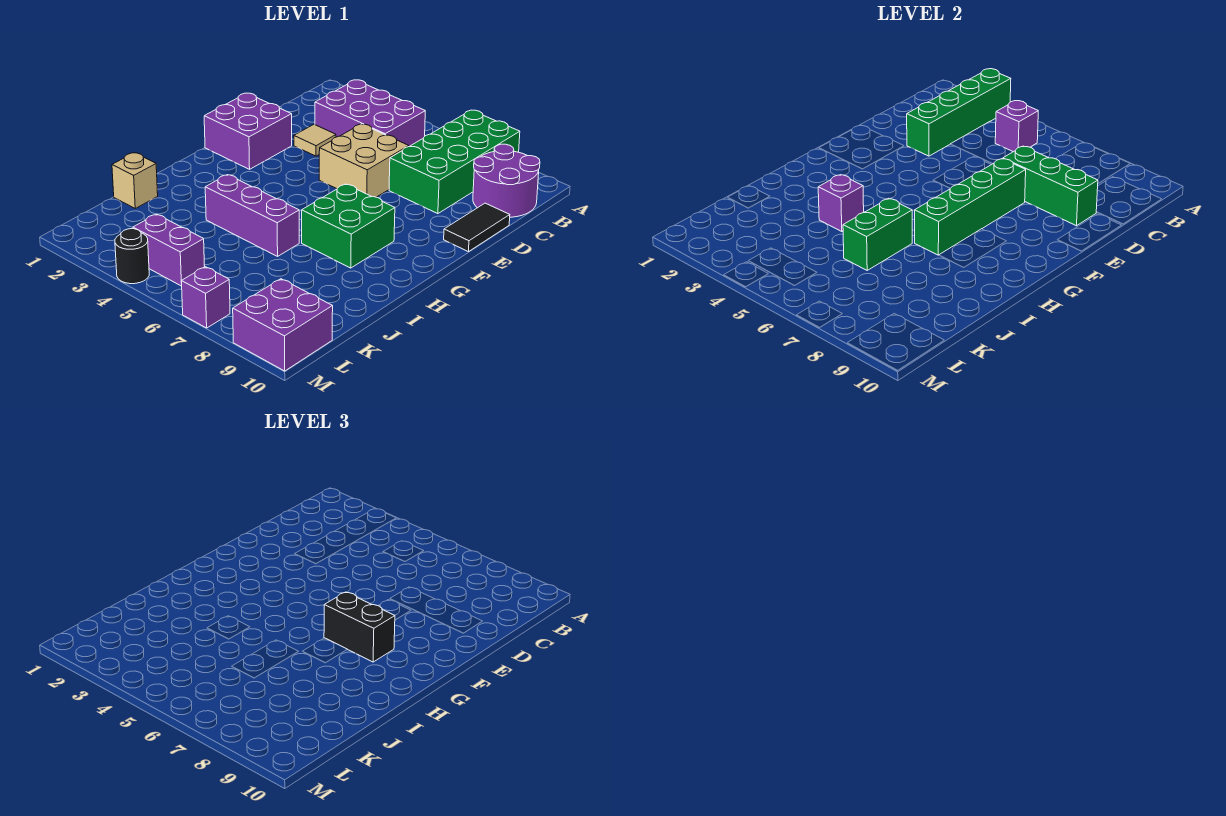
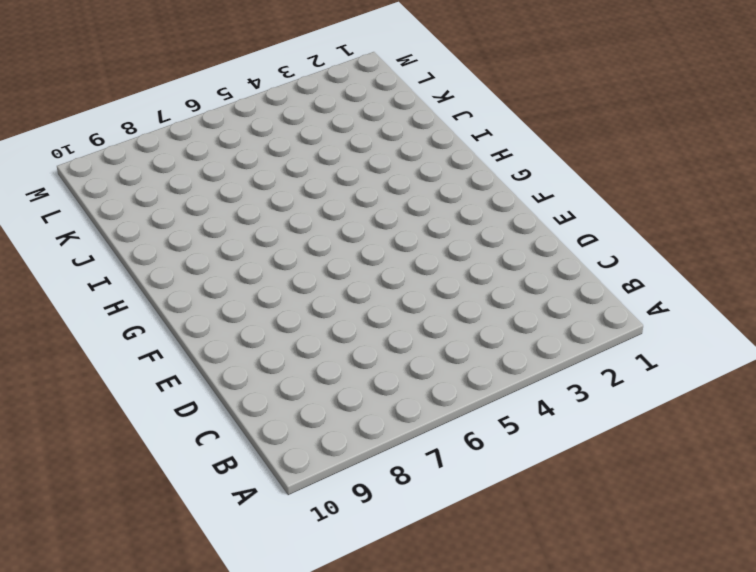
none -> green brick A7:D8 level 1
none -> purple brick B3:C5 level 1
none -> purple round brick B9:C10 level 1

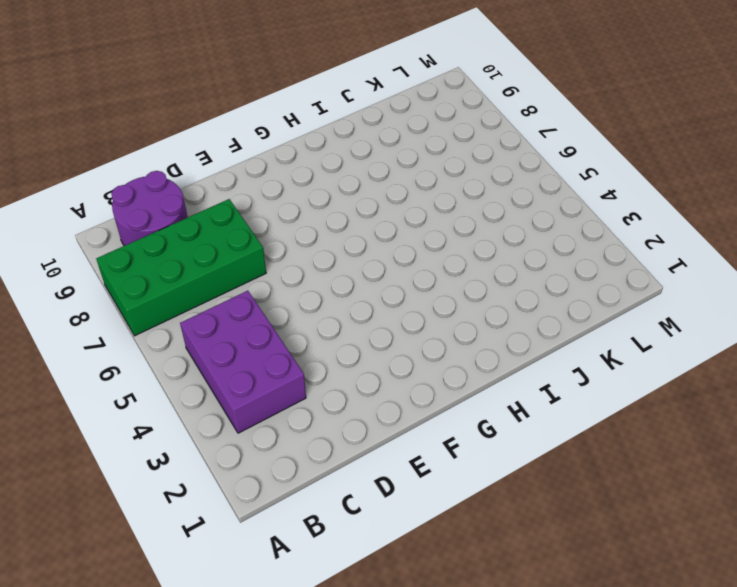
none -> tan tile D3 level 1
none -> tan brick D5:E6 level 1
none -> black tile D10:E10 level 1

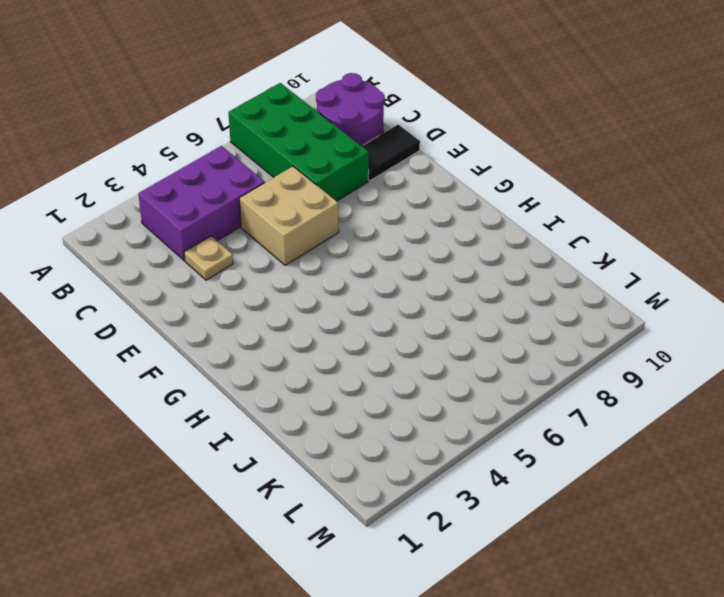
tan plate D3 level 1 -> tan tile D3 level 1
black tile D9:D10 level 1 -> black tile D10:E10 level 1
none -> purple brick E1:F2 level 1
none -> green brick G7:H8 level 1
none -> purple brick I4:I6 level 1

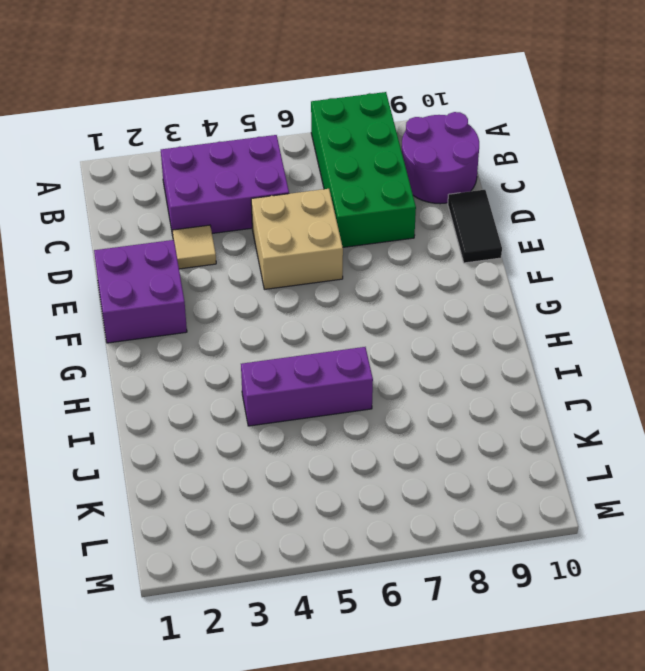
none -> green brick G7:H8 level 1
none -> tan brick J1 level 1
none -> purple brick L4:L5 level 1

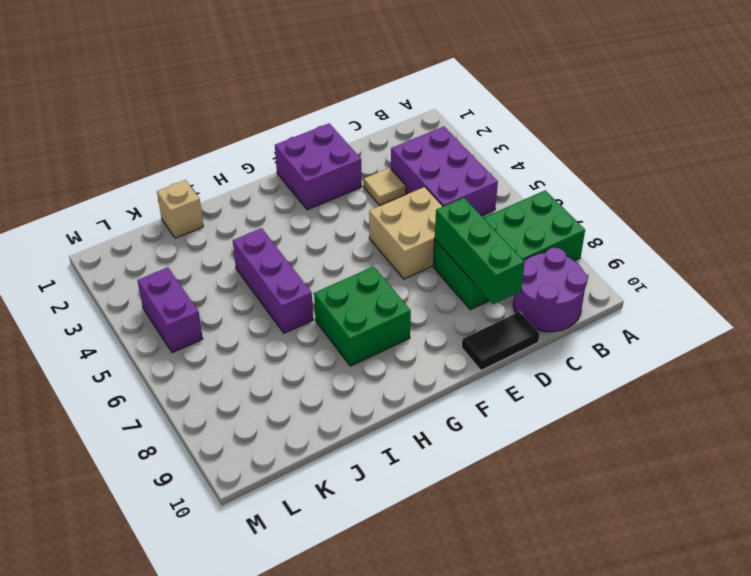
none -> purple brick L9:M10 level 1
none -> black round brick M4 level 1
none -> purple brick M7 level 1

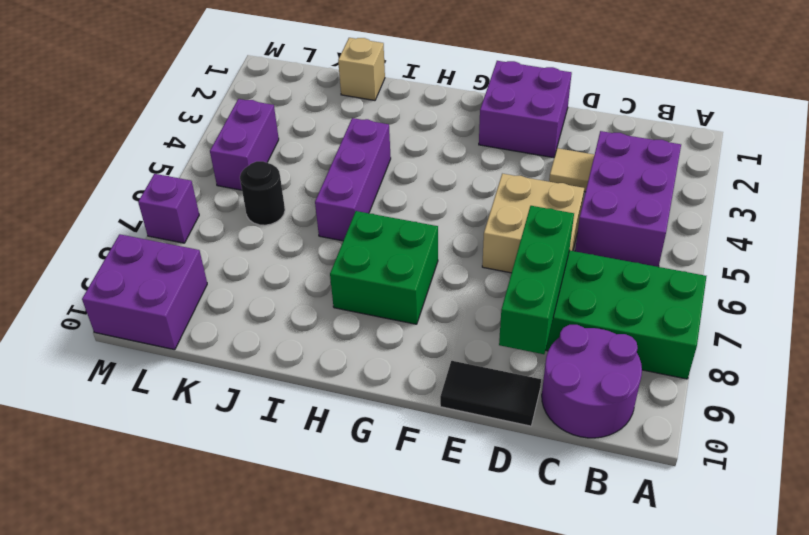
black round brick K6 level 1 -> black round brick M4 level 1
none -> green brick A3:D3 level 2
none -> purple brick B5 level 2
none -> green brick E7:H7 level 2

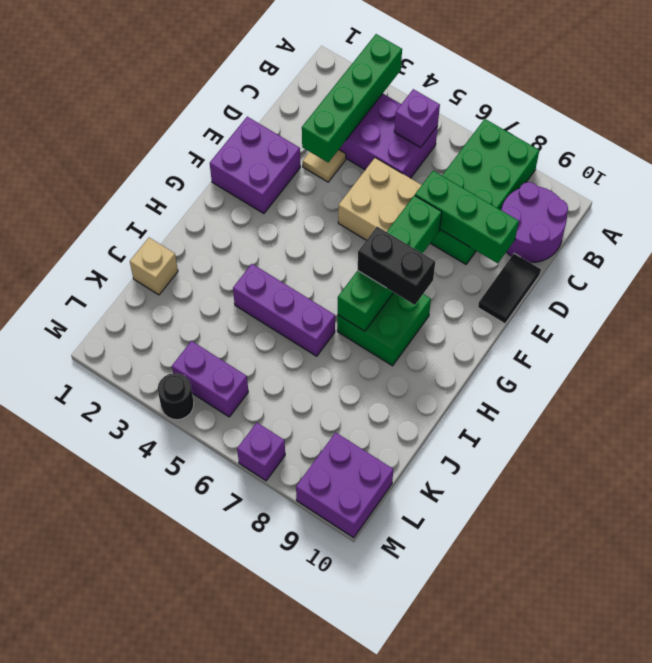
none -> purple brick I4 level 2
none -> green brick I6:J6 level 2

